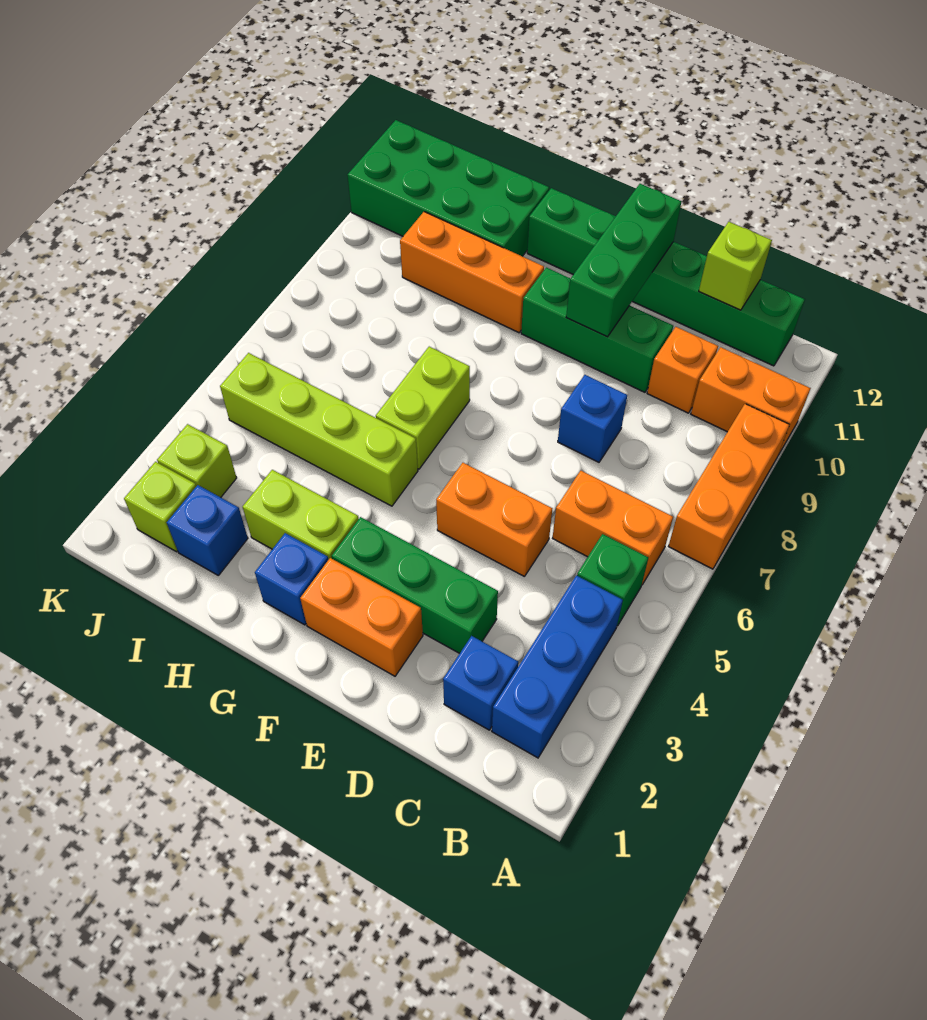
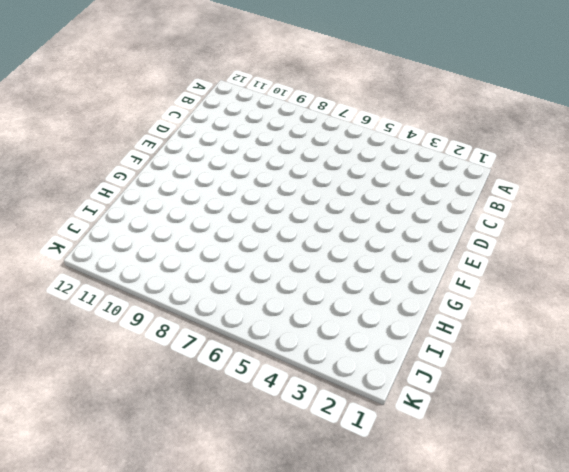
none -> orange brick A7:A9 level 1
none -> orange brick A10:B10 level 1
none -> blue brick B2:B4 level 1

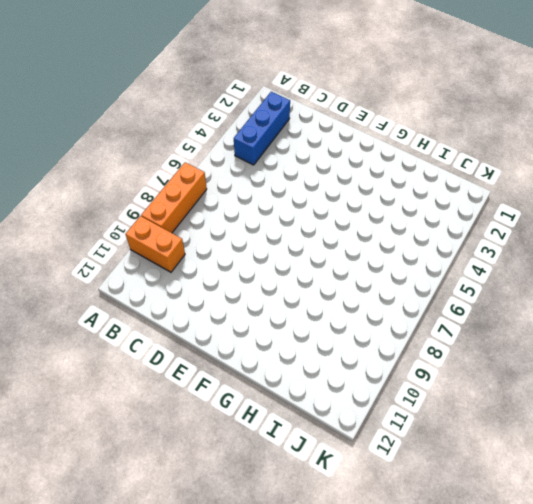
none -> green brick B5 level 1
none -> orange brick B6:C6 level 1
none -> green brick B12:G12 level 1

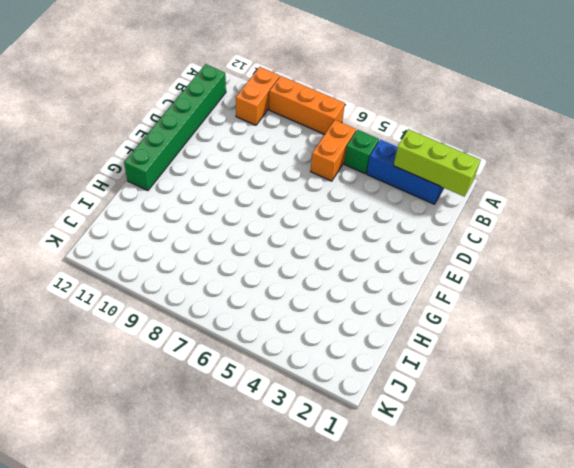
lime brick B1:B3 level 2 -> none
none -> blue brick C2 level 1
none -> orange brick C10 level 1
none -> green brick D3:F3 level 1

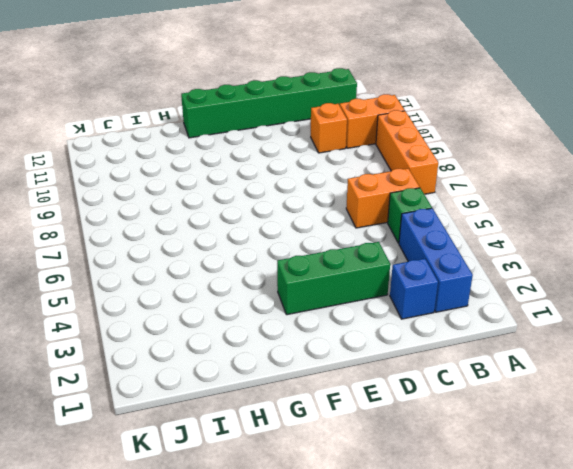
none -> orange brick D5:E5 level 1
none -> blue brick D8 level 1
none -> green brick D10:F10 level 1

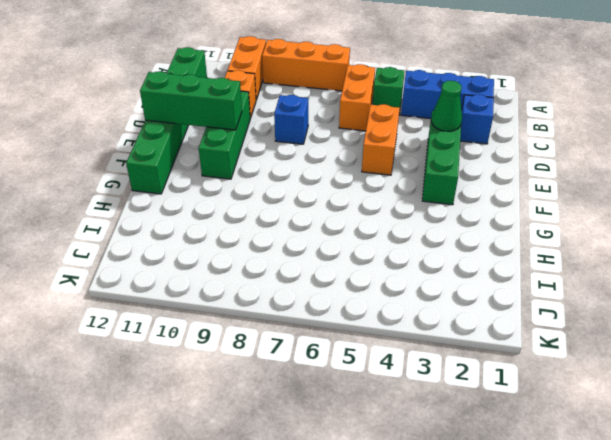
green cone D3 level 2 -> none
none -> orange brick E2:F2 level 1
none -> blue brick G2 level 1
none -> lime brick G3:H3 level 1

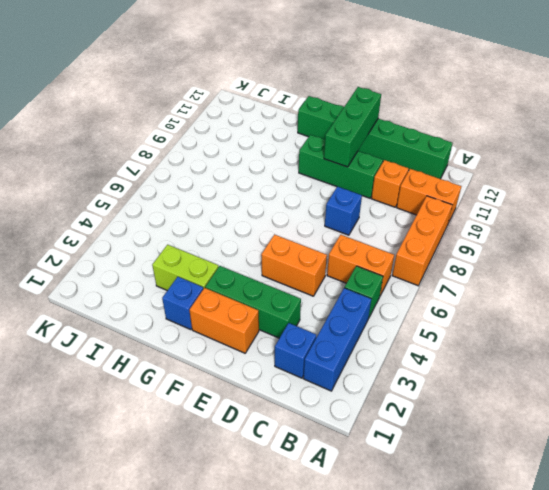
none -> lime brick G5:J5 level 1
none -> lime brick G6:G7 level 1
none -> orange brick G10:I10 level 1

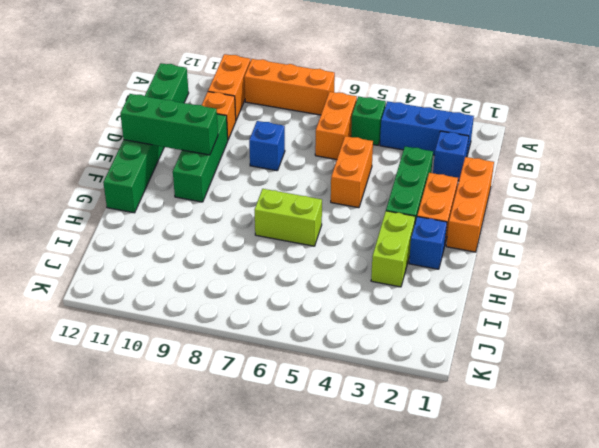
orange brick D1:F1 level 1 -> orange brick G10:I10 level 1
none -> lime brick G5:J5 level 1
none -> green brick H11:K12 level 1
none -> blue brick I2 level 1

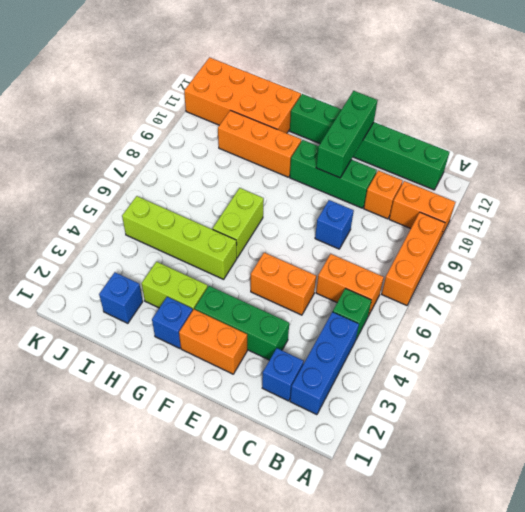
orange brick H11:K12 level 1 -> green brick H11:K12 level 1
none -> lime brick J2 level 1
none -> lime brick J3 level 1
none -> lime brick C12 level 2

